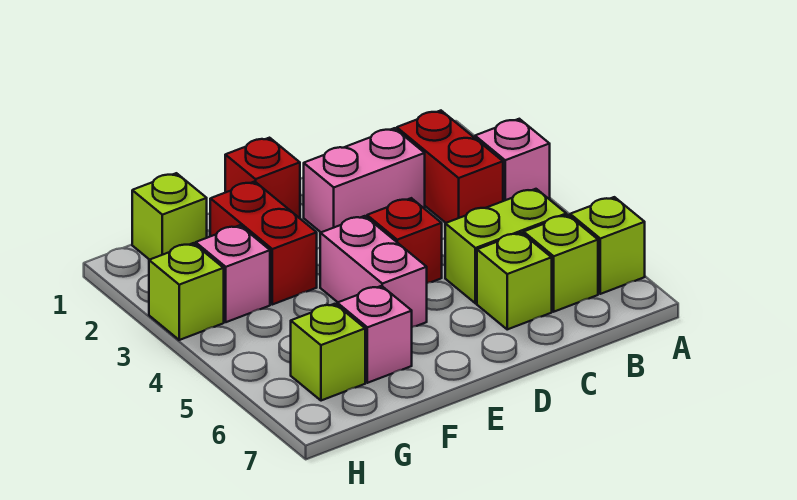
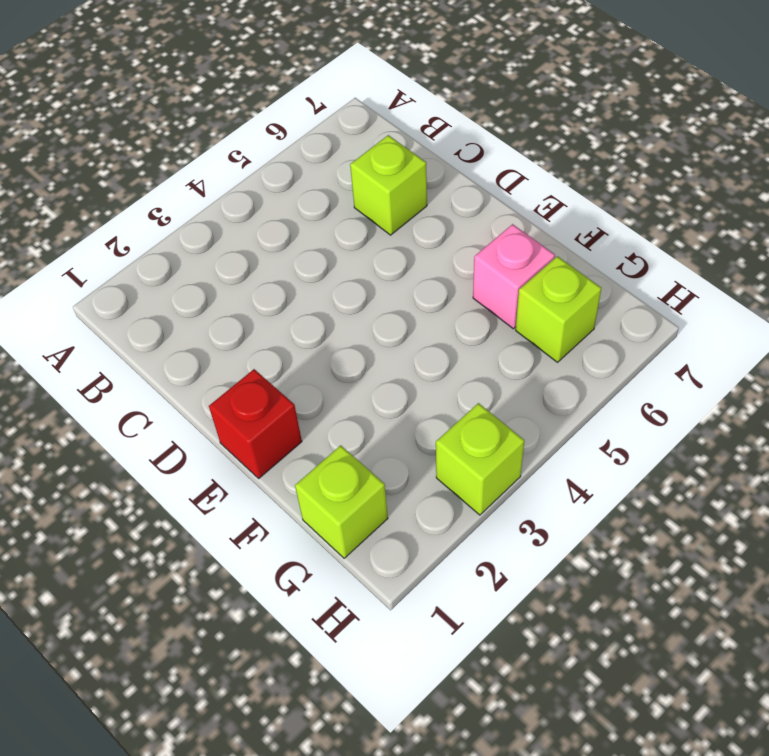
none -> pink brick A3 level 1
none -> lime brick A6 level 1
none -> red brick B2:B3 level 1

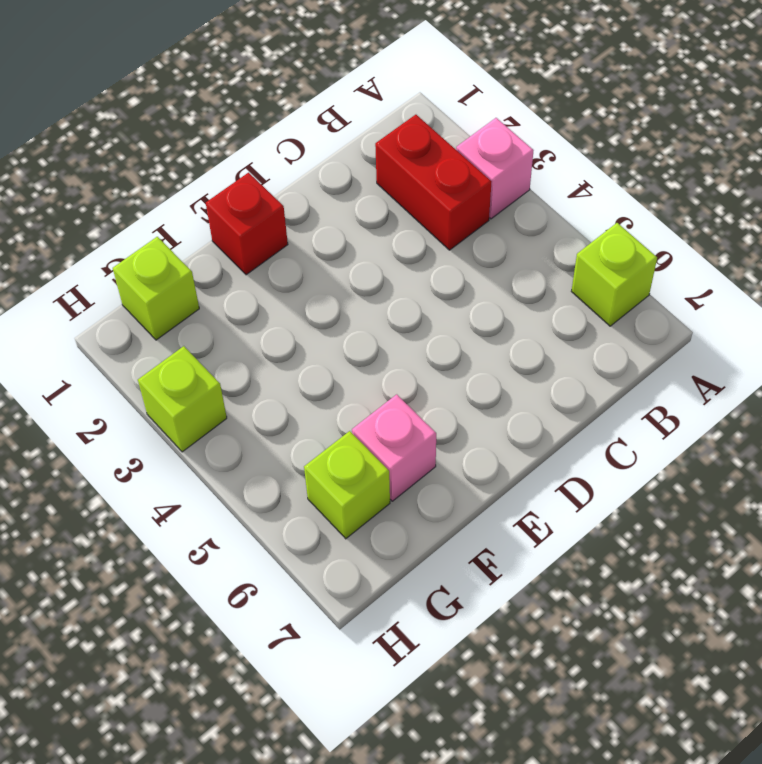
none -> lime brick B5:C5 level 1
none -> lime brick B6 level 1
none -> pink brick C2:D2 level 1

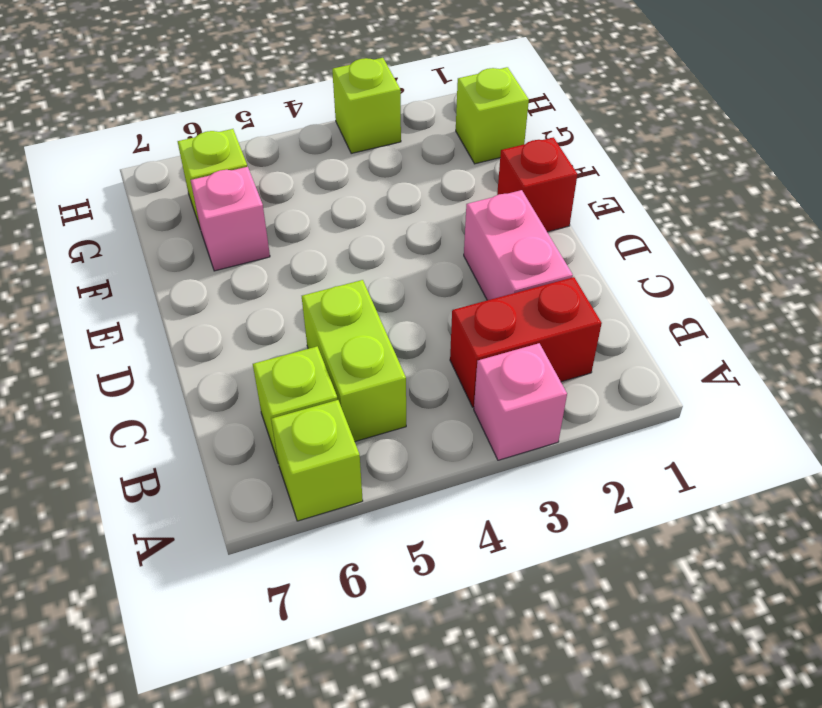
none -> lime brick C6 level 1
none -> red brick D4 level 1
none -> pink brick E4:E5 level 1

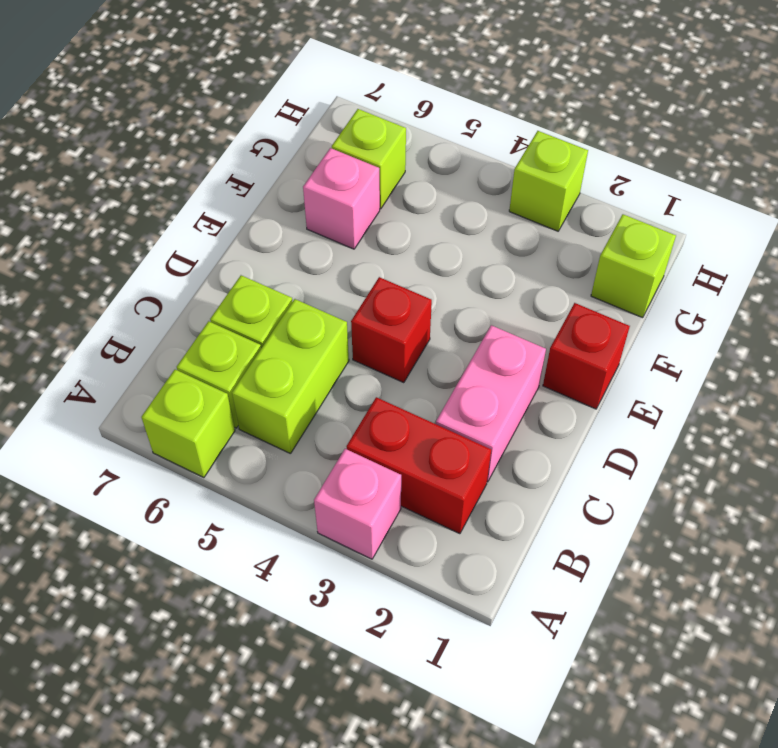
none -> pink brick E4:E5 level 1
none -> red brick F2:F3 level 1
none -> pink brick G3 level 1

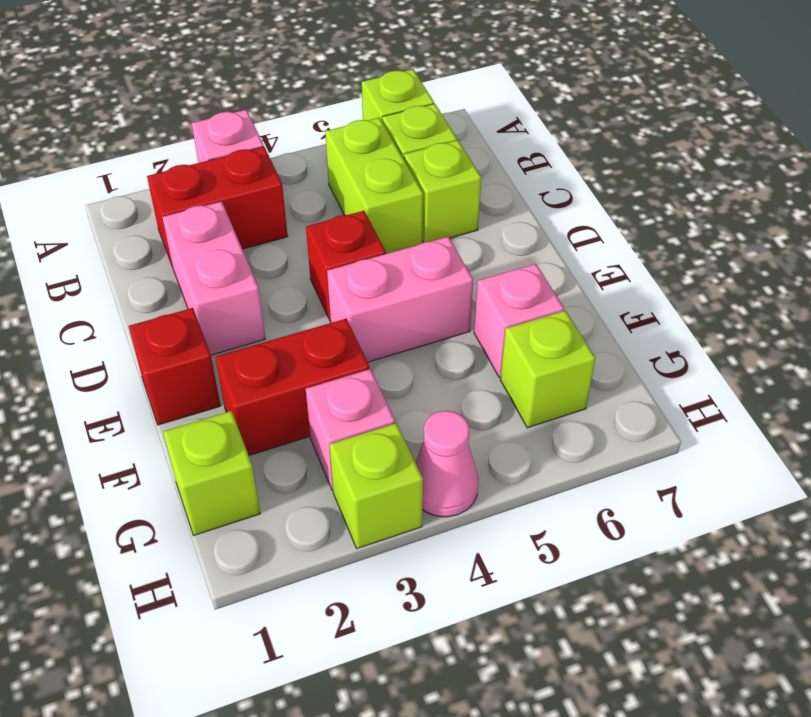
pink cone H4 level 1 -> none

